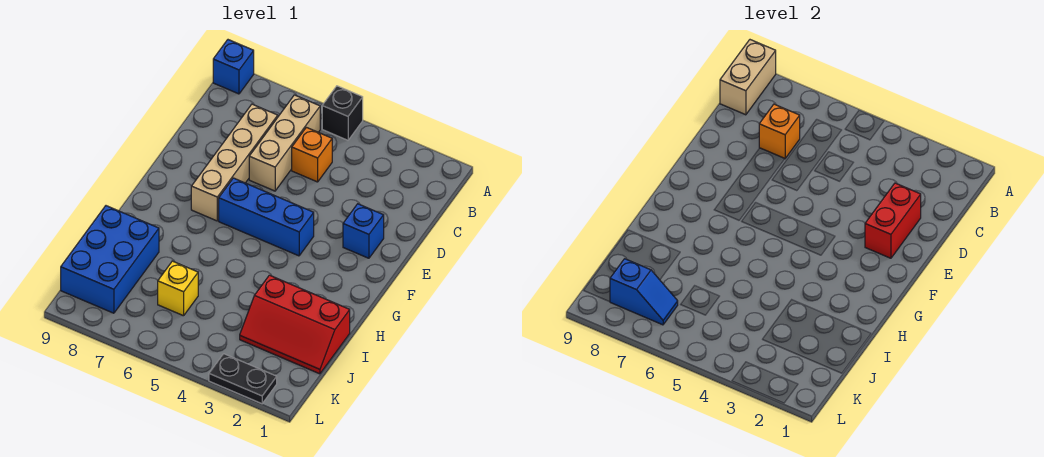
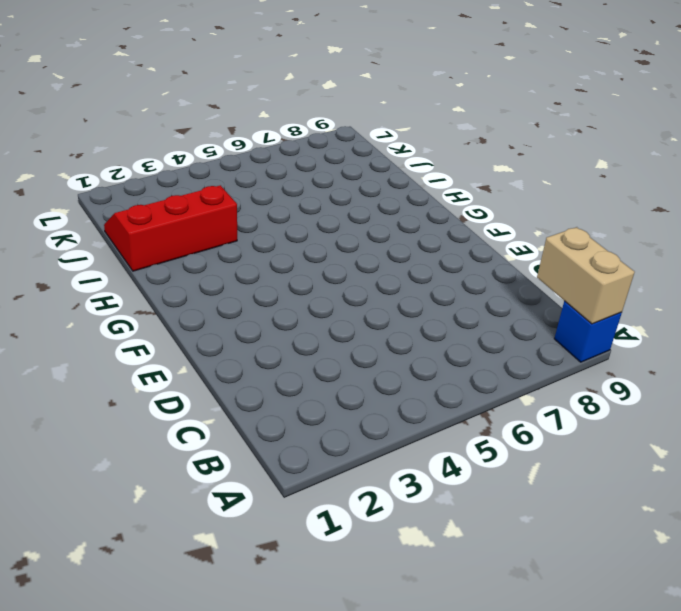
none -> black brick A5 level 1
none -> tan brick B6:D6 level 1
none -> orange brick C5 level 1

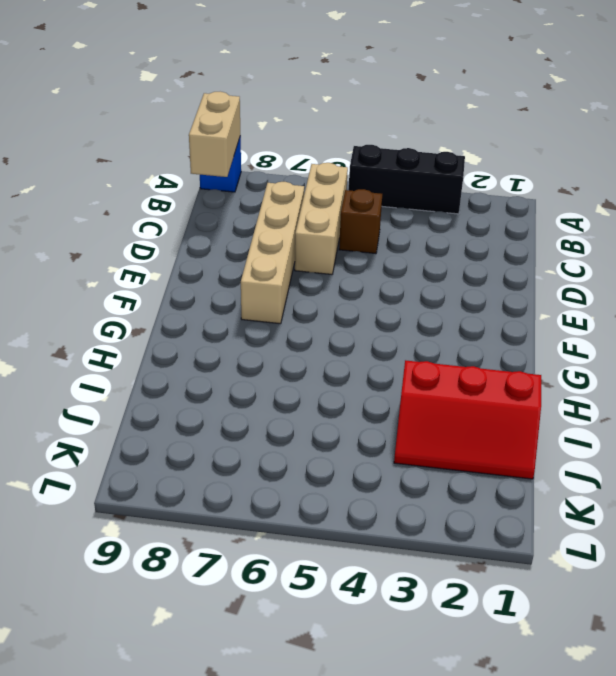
black brick A3:A5 level 1 -> black brick A5 level 1
brown brick C5 level 1 -> orange brick C5 level 1
none -> blue brick E2 level 1
none -> blue brick F4:F6 level 1
none -> blue brick I8:K9 level 1

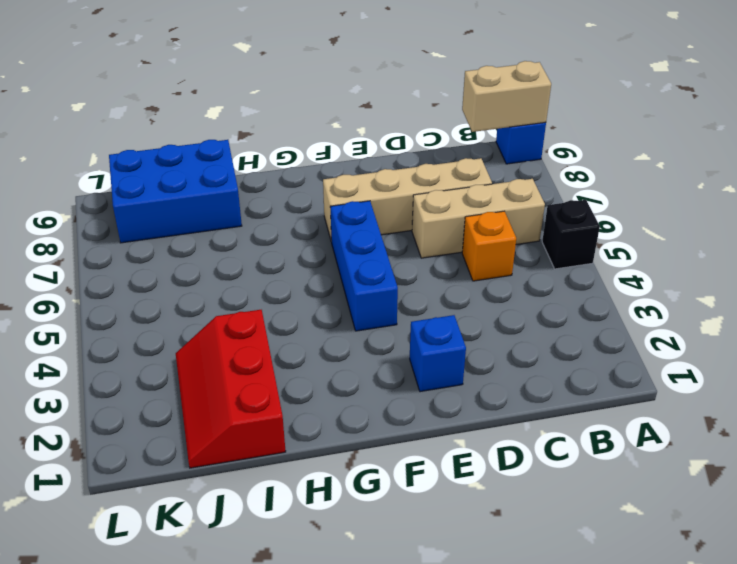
none -> yellow brick J6 level 1
none -> black plate L2:L3 level 1
none -> orange brick C7 level 2

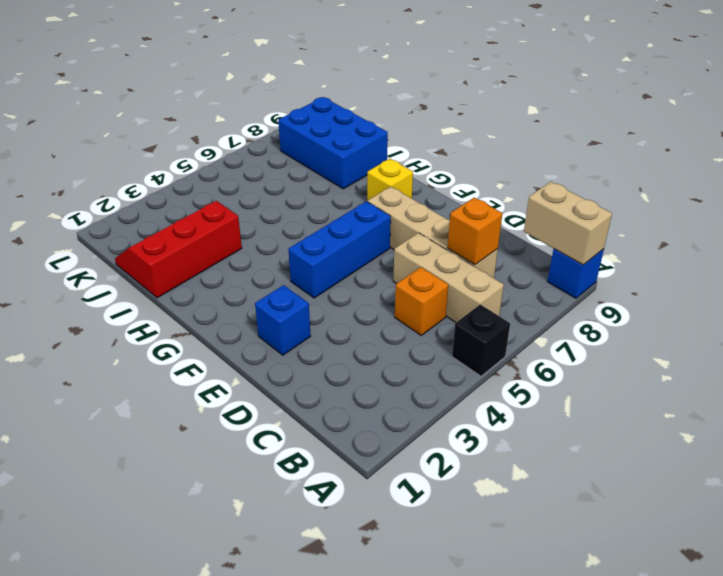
yellow brick G8 level 1 -> yellow brick J6 level 1
none -> black plate L2:L3 level 1
none -> red brick D2:E2 level 2
none -> blue slope K7:K8 level 2 top 8

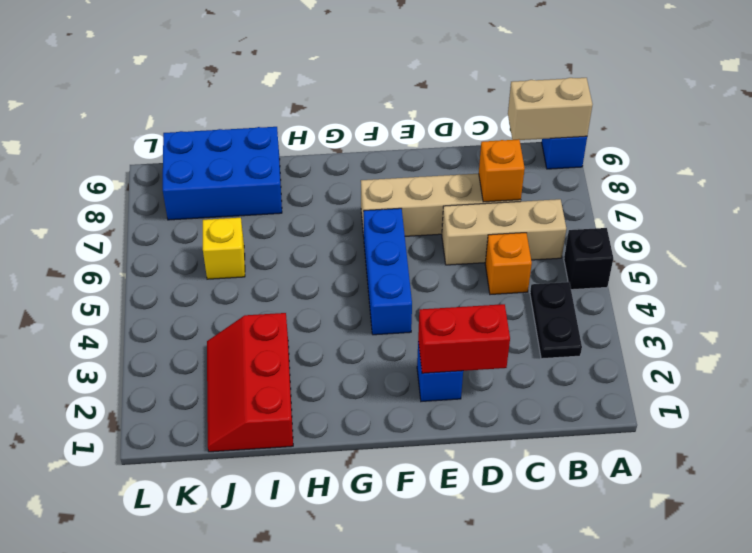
black plate B3:B4 level 1 -> black plate L2:L3 level 1
none -> blue slope K7:K8 level 2 top 8

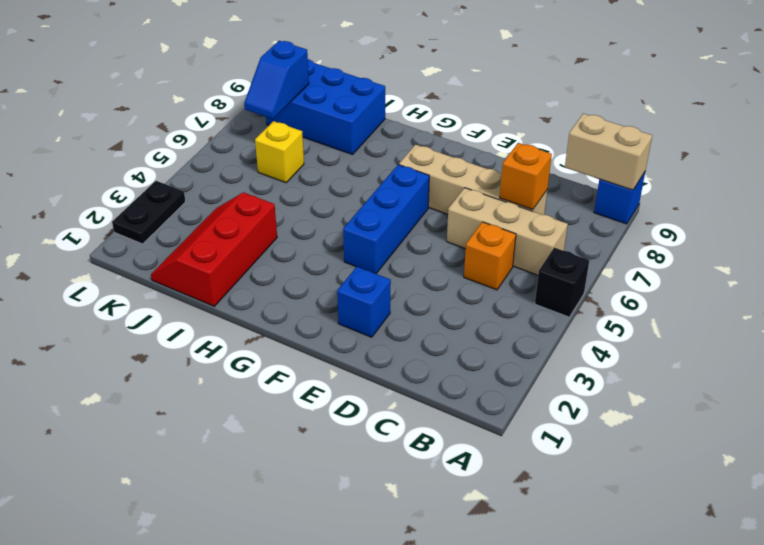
none -> red brick D2:E2 level 2

